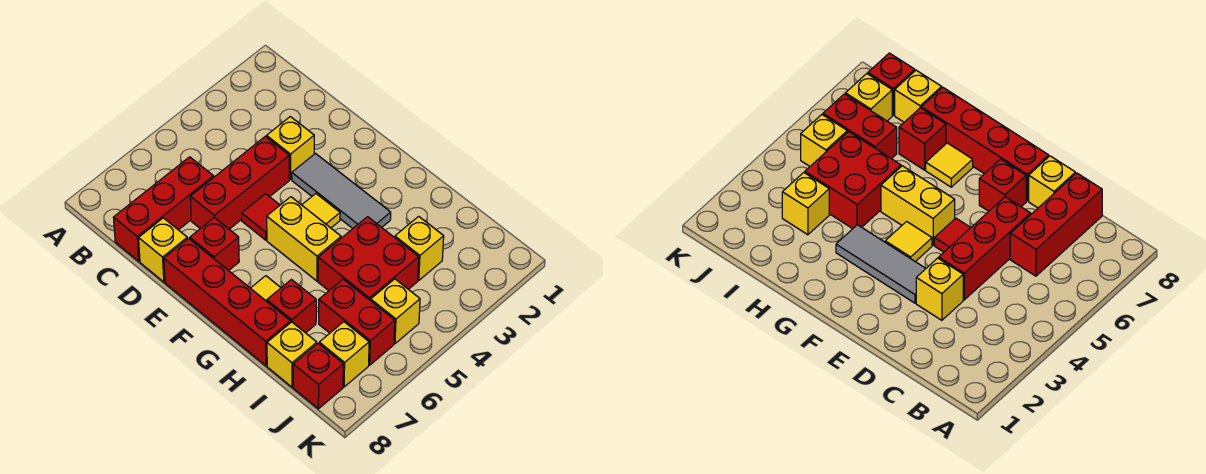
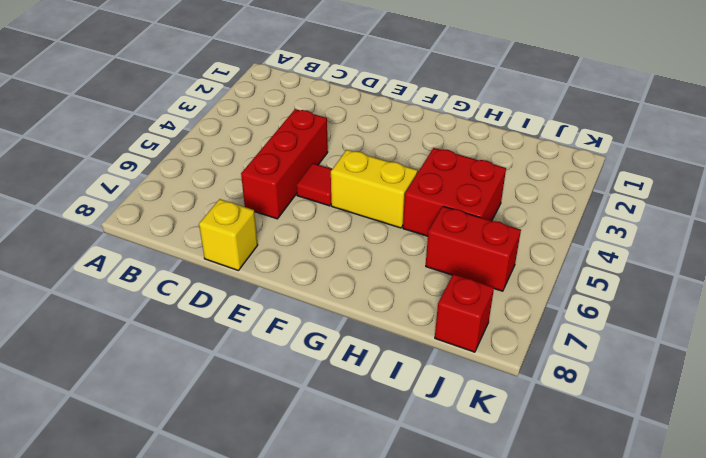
none -> red brick C6:C8 level 1
none -> yellow brick D3 level 1
none -> grey tile E3:G3 level 1

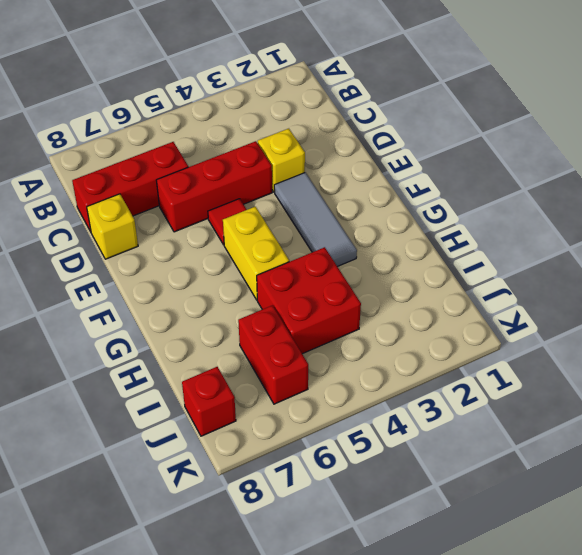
none -> red brick E7 level 1
none -> red brick E8:H8 level 1
none -> yellow tile F4 level 1

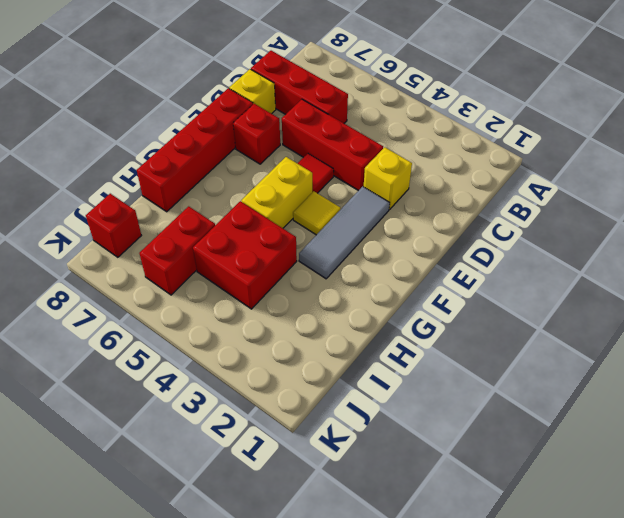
none -> yellow tile G7 level 1
none -> red brick H7 level 1
none -> yellow brick I3 level 1

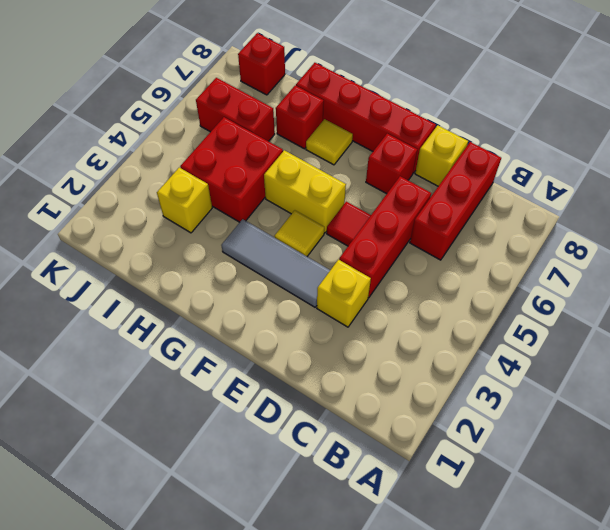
none -> yellow brick I8 level 1
none -> yellow brick J5 level 1
none -> yellow brick J7 level 1

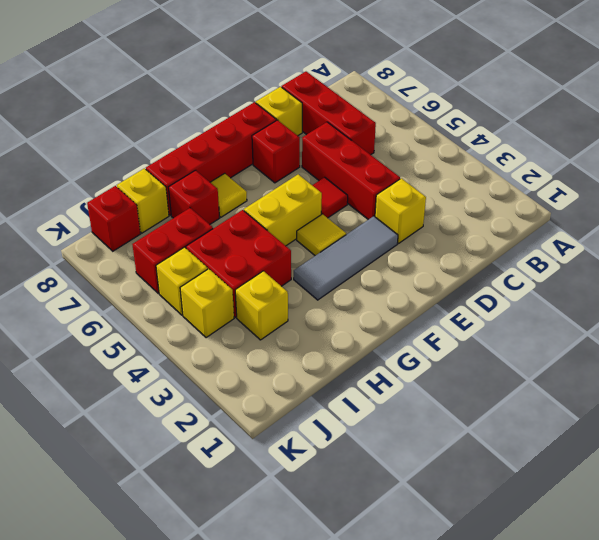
yellow brick J4 level 1 -> yellow brick J7 level 1

